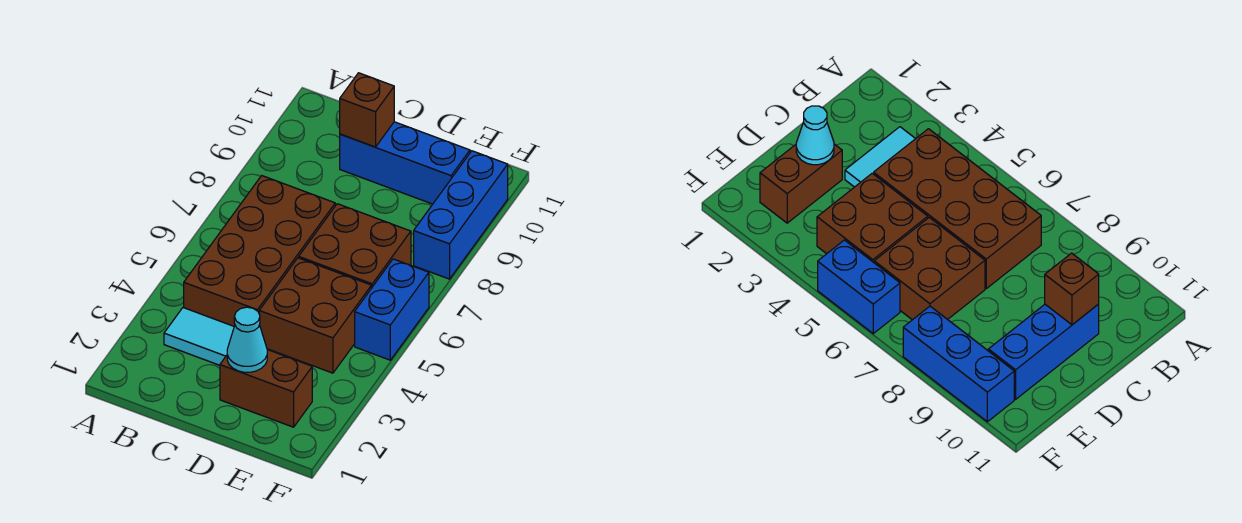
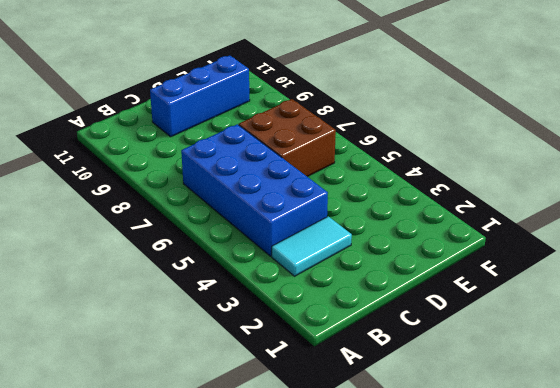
blue brick B4:C7 level 1 -> brown brick B4:C7 level 1
none -> brown brick D2:E2 level 1
none -> brown brick D4:E5 level 1

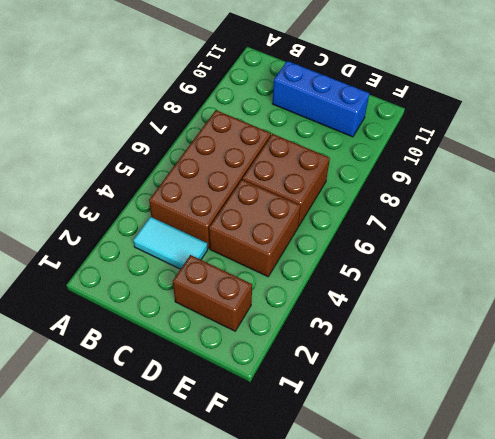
none -> blue brick F5:F6 level 1
none -> blue brick F8:F10 level 1

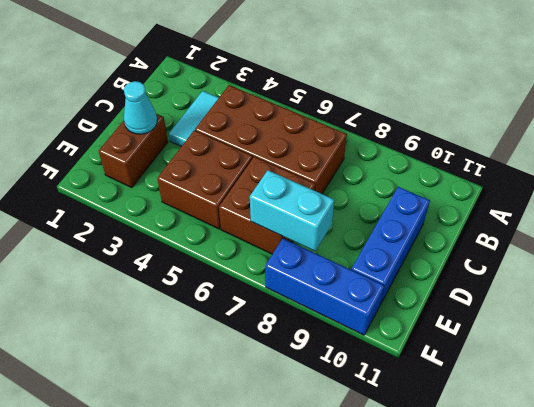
cyan brick E7:E8 level 2 -> none
none -> blue brick F5:F6 level 1
none -> brown brick C10 level 2

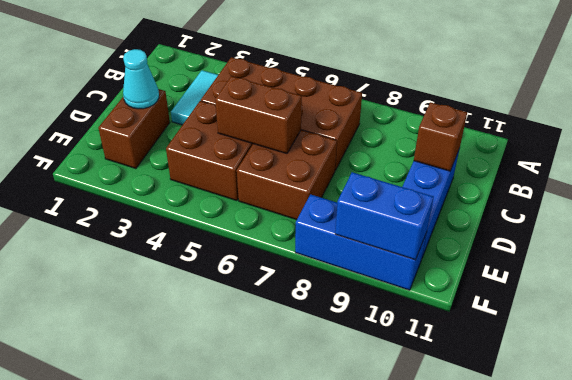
brown brick D5:D6 level 2 -> none
blue brick F9:F10 level 2 -> blue brick F5:F6 level 1

